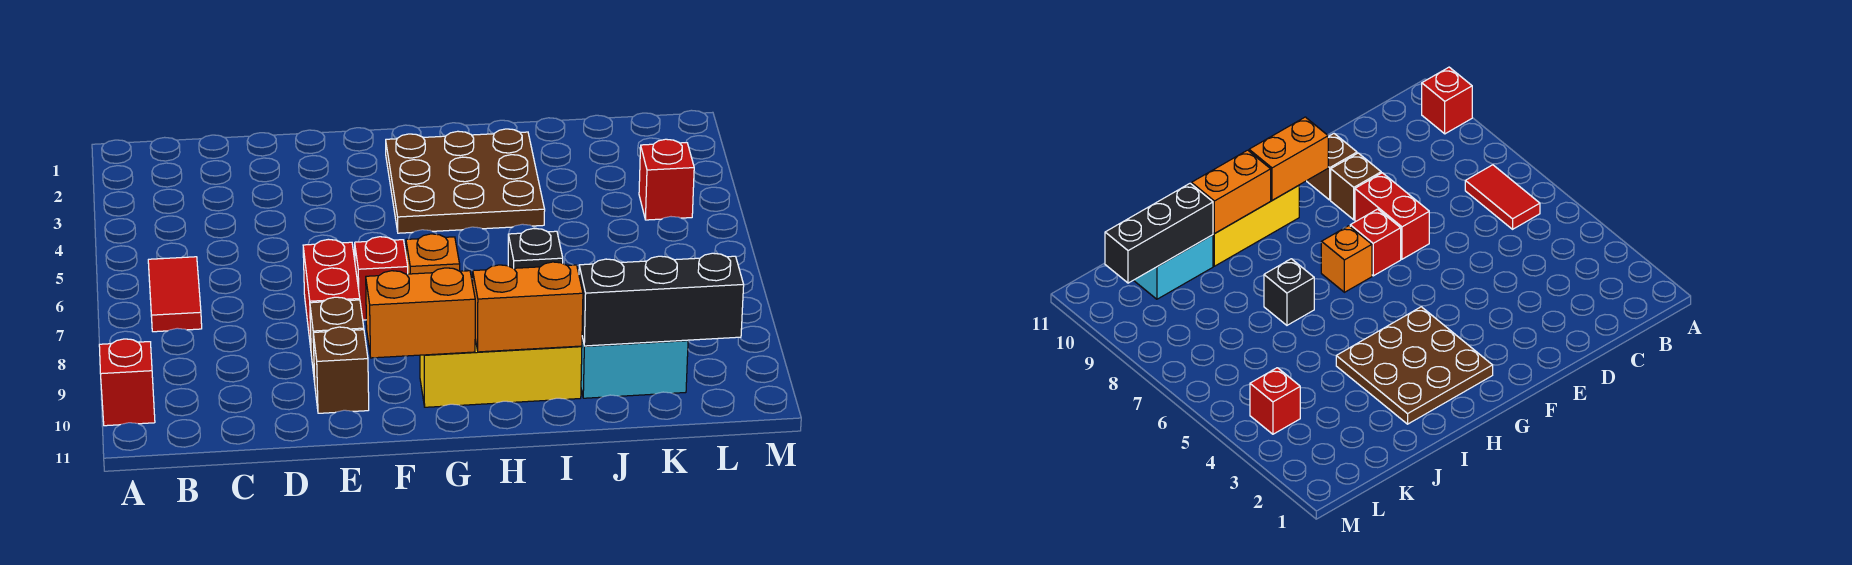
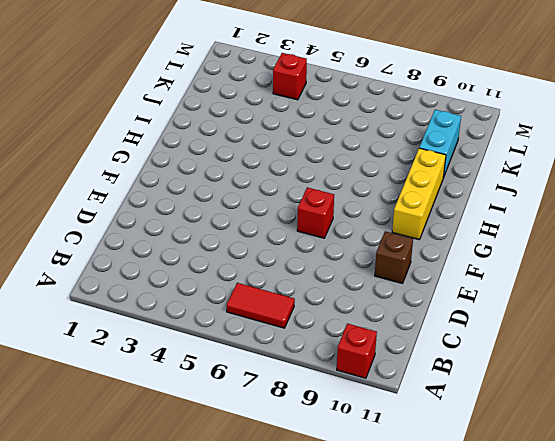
none -> red brick E7:E8 level 1
none -> brown brick E9 level 1
none -> brown plate G2:I4 level 1

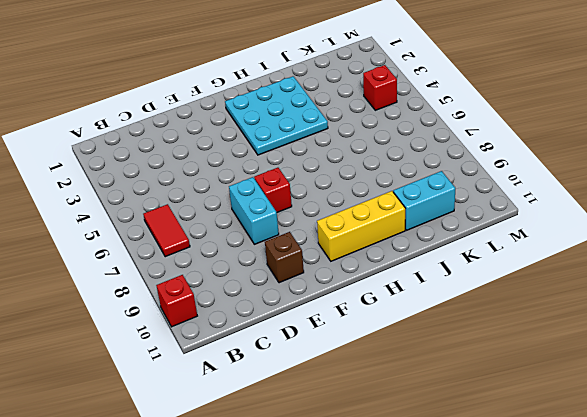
cyan brick E7:E8 level 1 -> red brick E7:E8 level 1
cyan plate G2:I4 level 1 -> brown plate G2:I4 level 1
none -> brown brick E9 level 1
none -> orange brick G7 level 1
none -> black brick I7 level 1

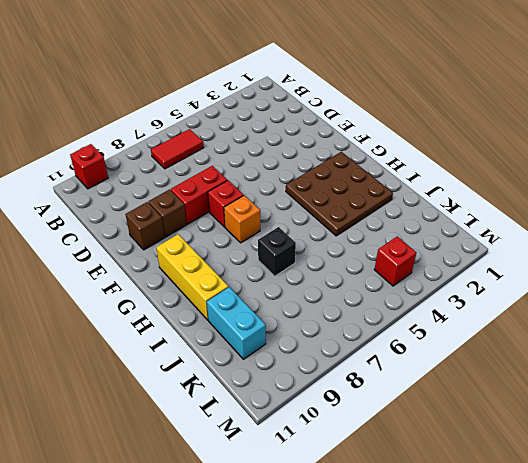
none -> orange brick F10:G10 level 2
none -> orange brick H10:I10 level 2
none -> black brick J10:L10 level 2

